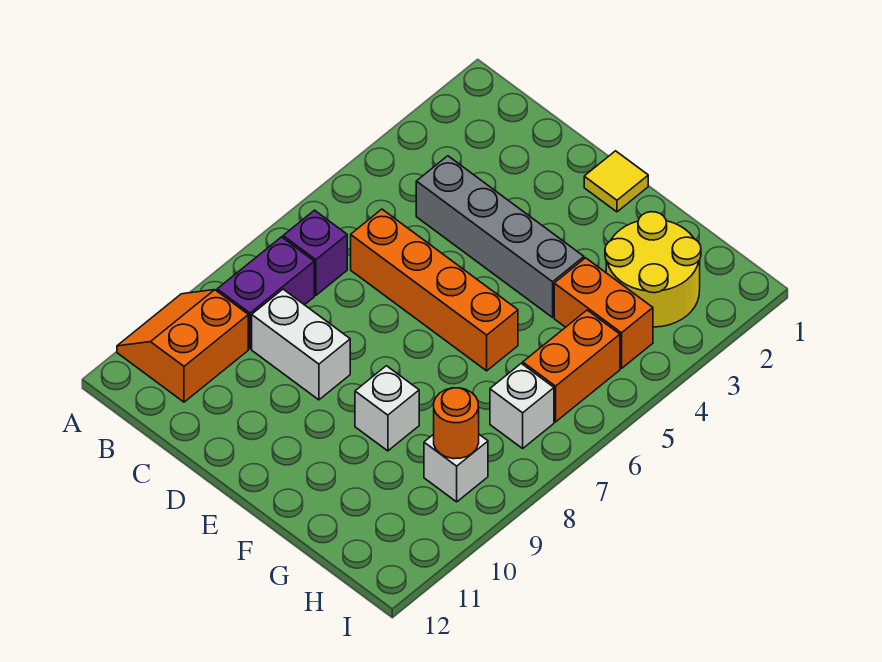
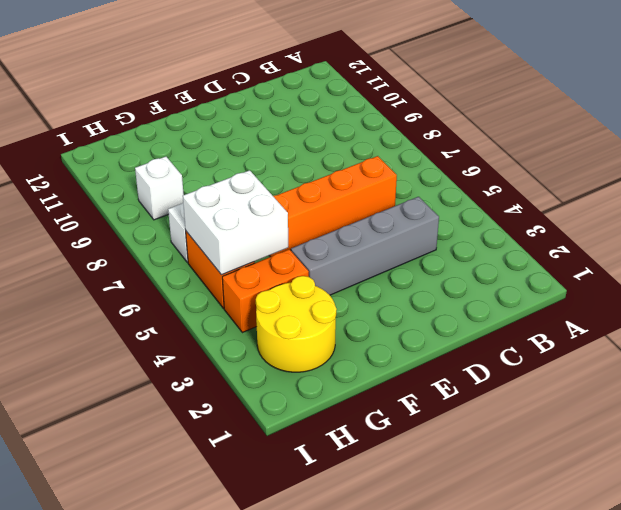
white brick G5:H6 level 2 -> none
none -> orange slope A10:B11 level 1 top B
none -> purple brick B7 level 1
none -> purple brick B8:B9 level 1

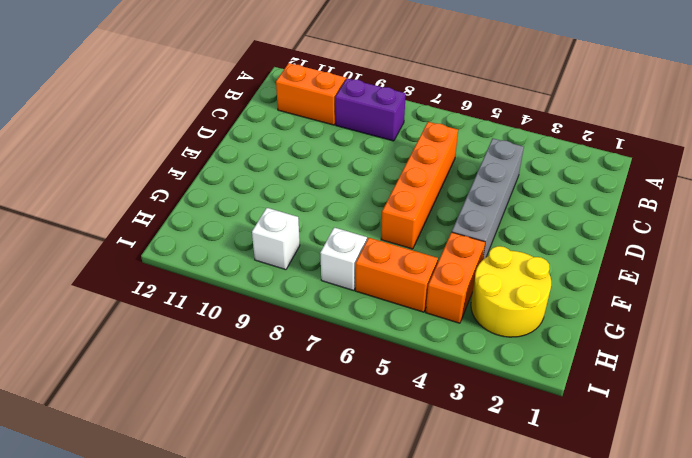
none -> purple brick B7 level 1
none -> white brick C9:D9 level 1
none -> yellow tile E1 level 1

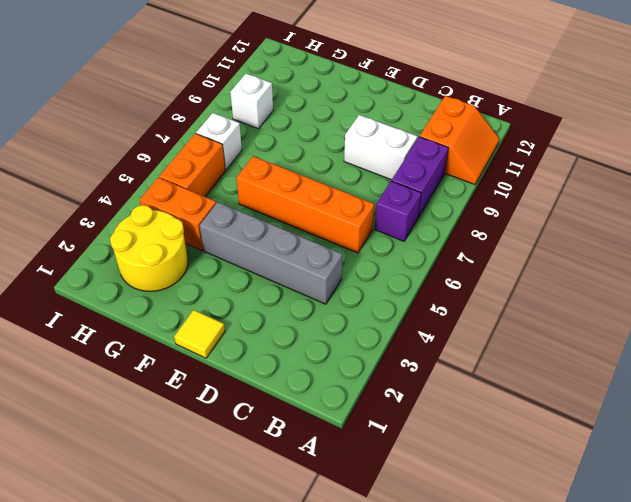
none -> white brick F9 level 1
none -> orange round brick H9 level 2

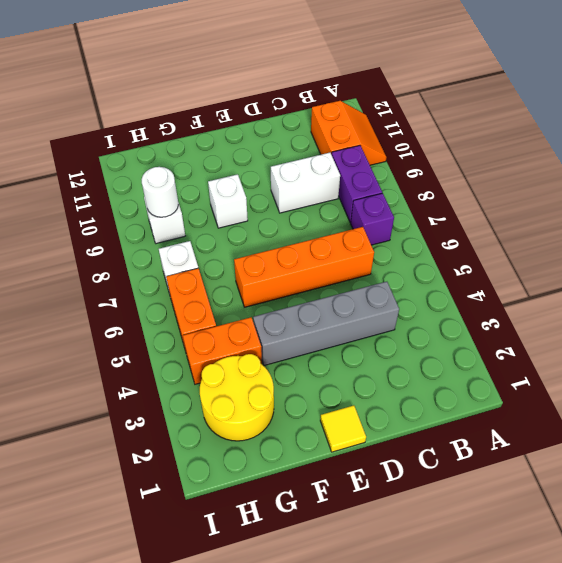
white round brick H9 level 2 -> orange round brick H9 level 2

